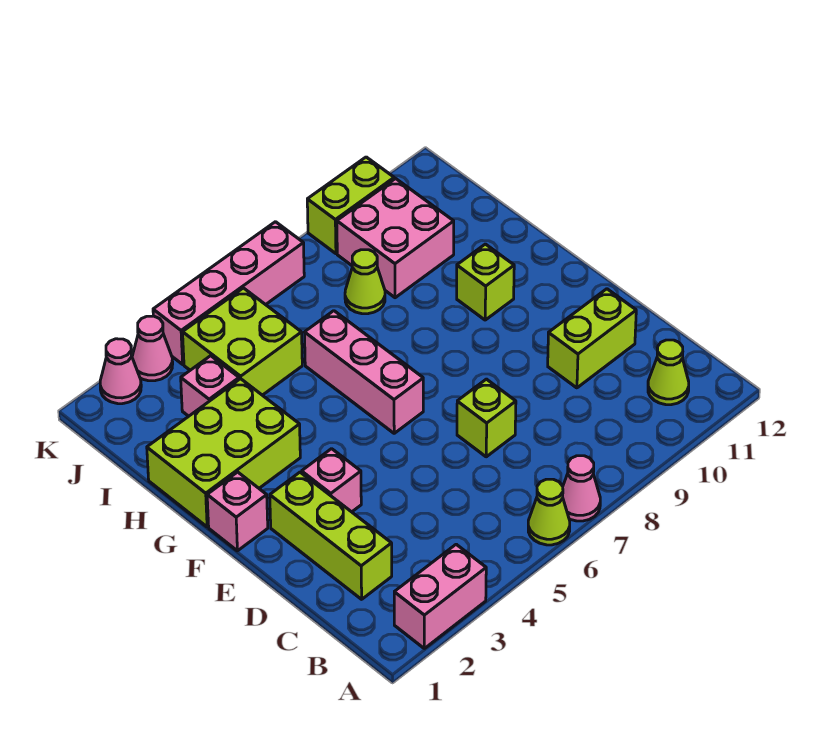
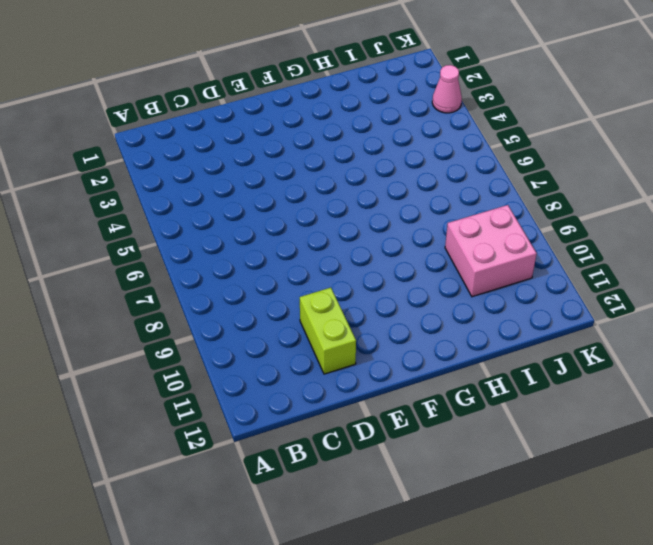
none -> pink brick A2:A3 level 1
none -> lime cone A6 level 1
none -> pink cone A7 level 1

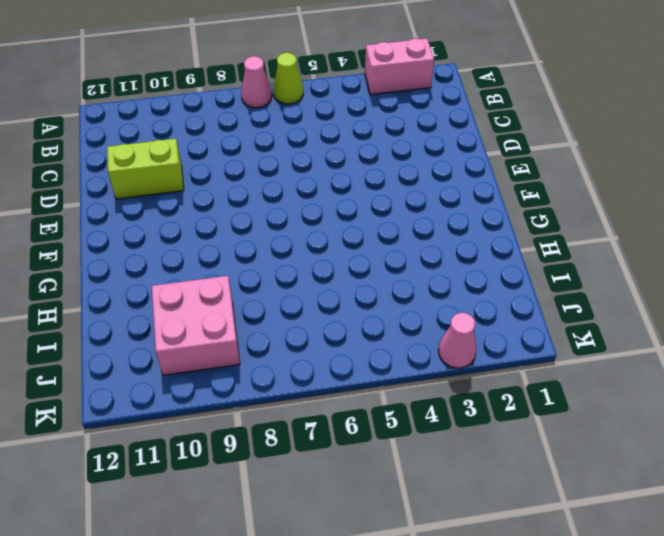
none -> lime cone B11 level 1
none -> lime brick C2:E2 level 1
none -> lime brick D7 level 1

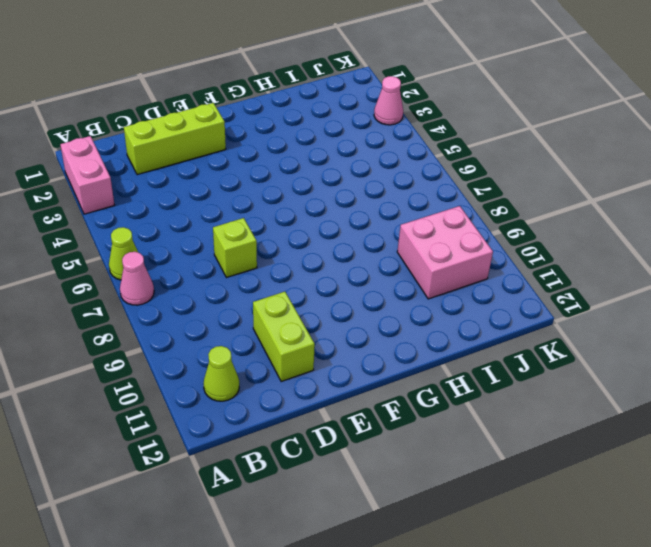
none -> pink brick E3 level 1
none -> pink brick F1 level 1
none -> pink brick F6:H6 level 1

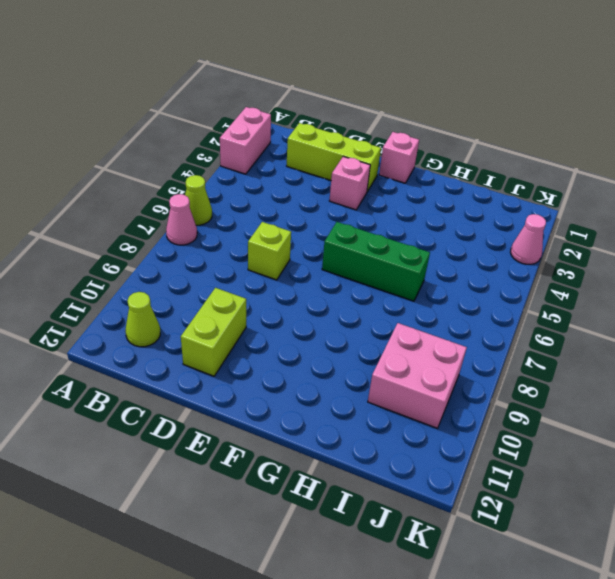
green brick F6:H6 level 1 -> pink brick F6:H6 level 1
none -> lime brick G1:H3 level 1
none -> lime brick G10 level 1
none -> pink brick I3 level 1

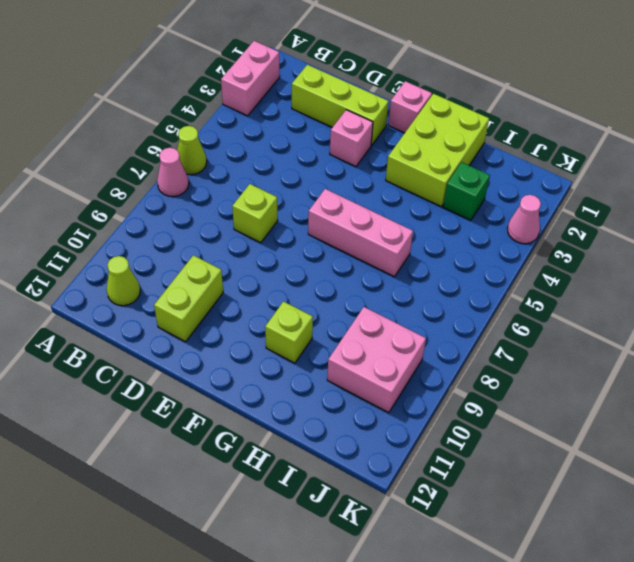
green brick I3 level 1 -> pink brick I3 level 1
none -> lime brick I4:J5 level 1
none -> lime cone I8 level 1
none -> pink cone K2 level 1

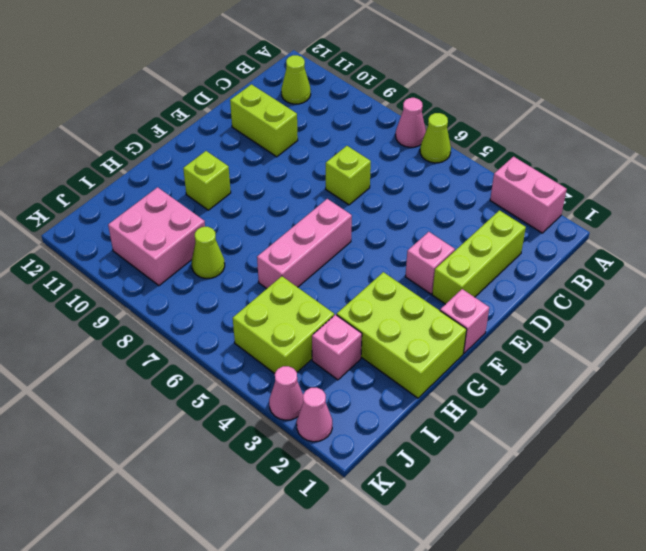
none -> pink brick K4:K7 level 1
none -> lime brick K9:K10 level 1

